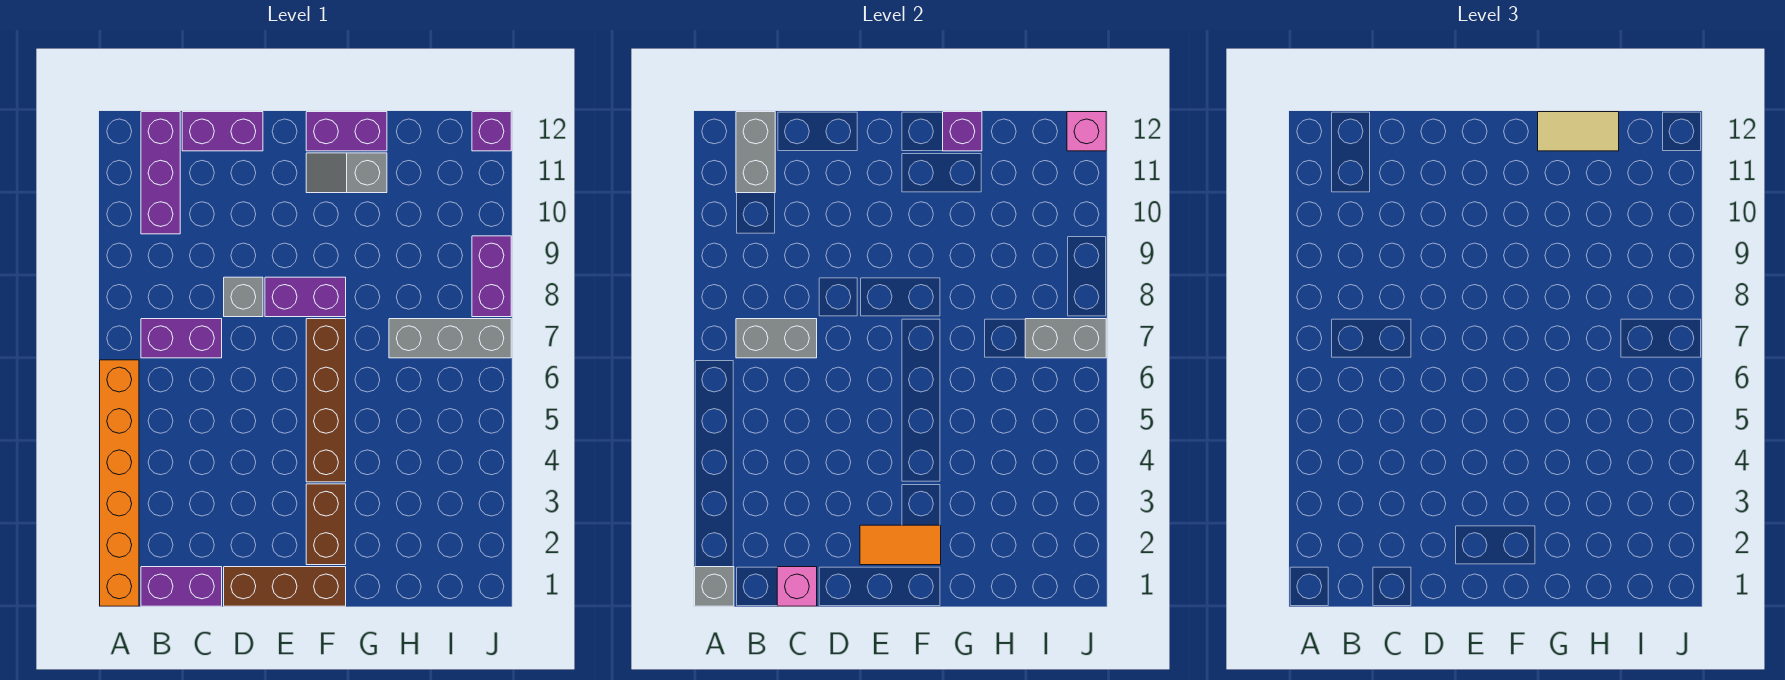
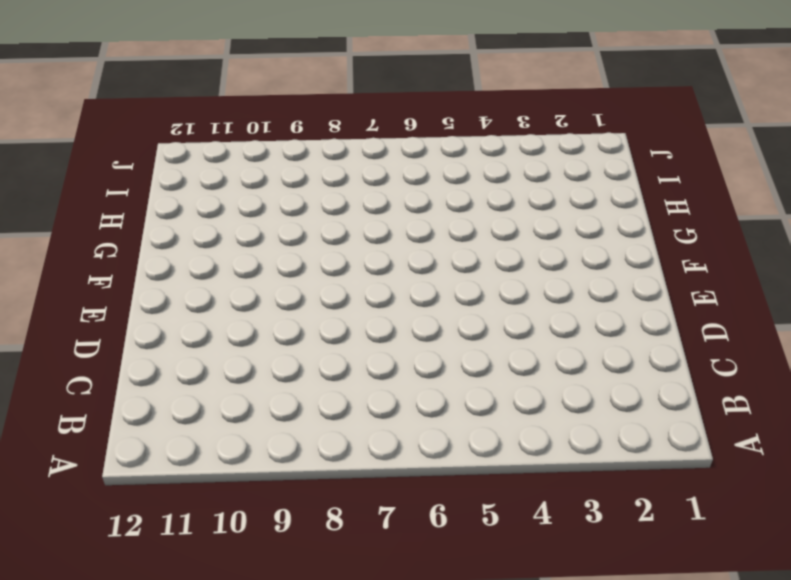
none -> orange brick A1:A6 level 1
none -> purple brick B1:C1 level 1
none -> purple brick B7:C7 level 1

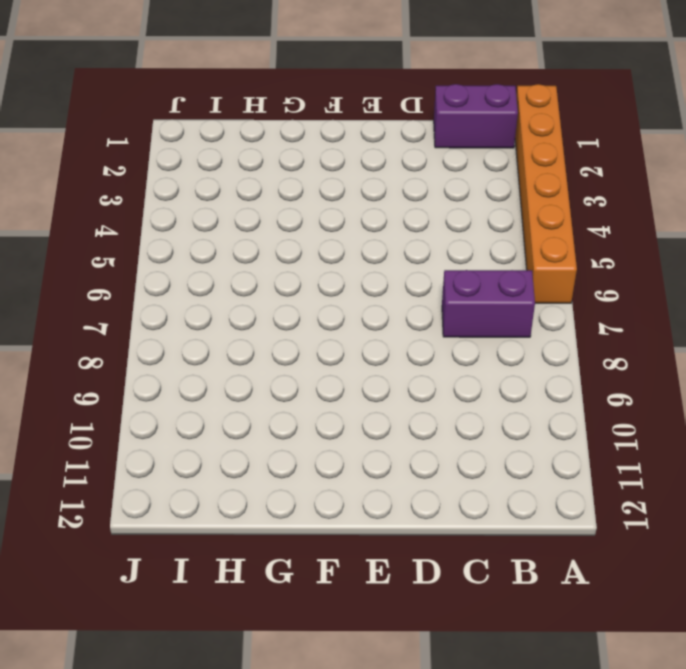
none -> purple brick B10:B12 level 1
none -> purple brick C12:D12 level 1
none -> brown brick D1:F1 level 1

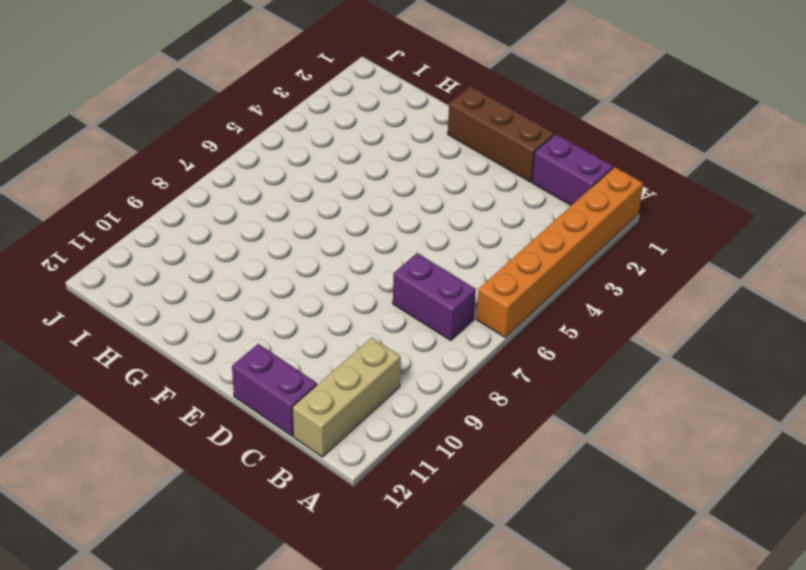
tan brick B10:B12 level 1 -> purple brick B10:B12 level 1
none -> grey brick D8 level 1
none -> purple brick E8:F8 level 1
none -> brown brick F2:F3 level 1

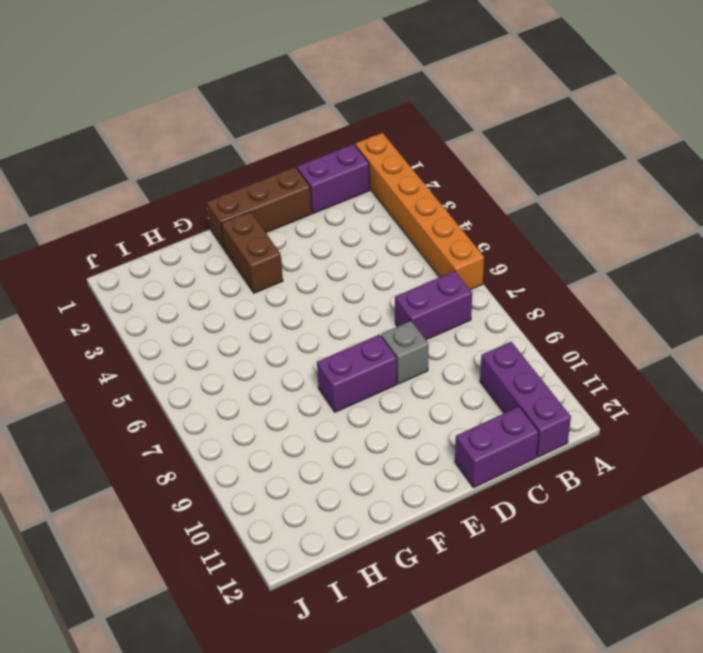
none -> brown brick F4:F7 level 1
none -> grey slope F11:G11 level 1 top G
none -> purple brick F12:G12 level 1

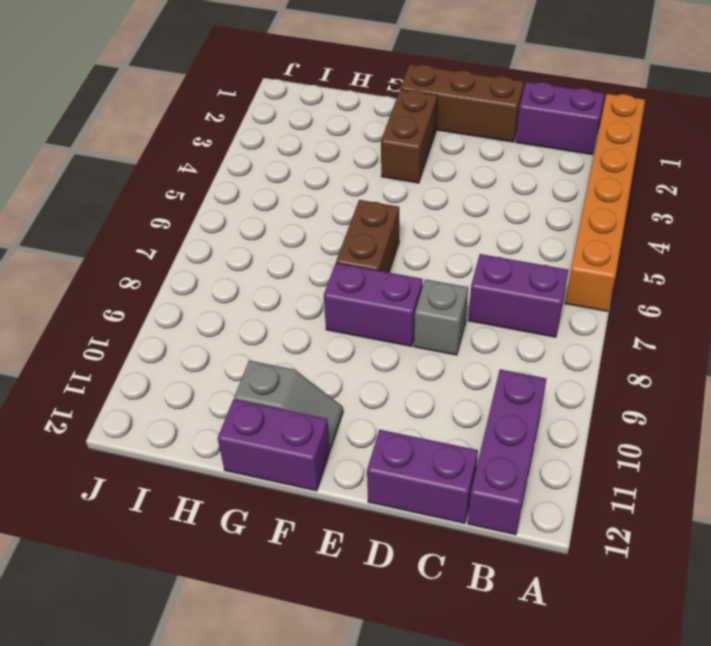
brown brick F6:F7 level 1 -> brown brick F4:F7 level 1
none -> grey brick H7:J7 level 1
none -> purple brick J8:J9 level 1
none -> purple brick J12 level 1

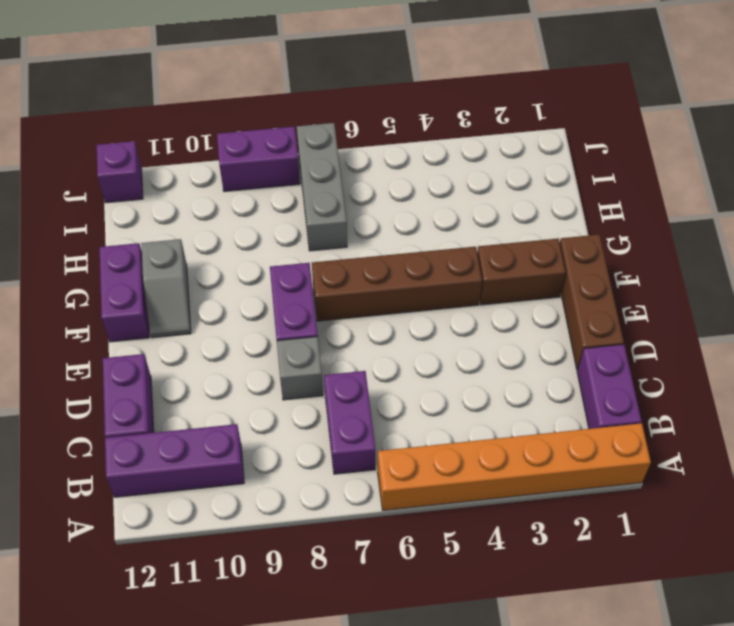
none -> grey brick A1 level 2
none -> grey brick B7:C7 level 2
none -> grey brick B11:B12 level 2

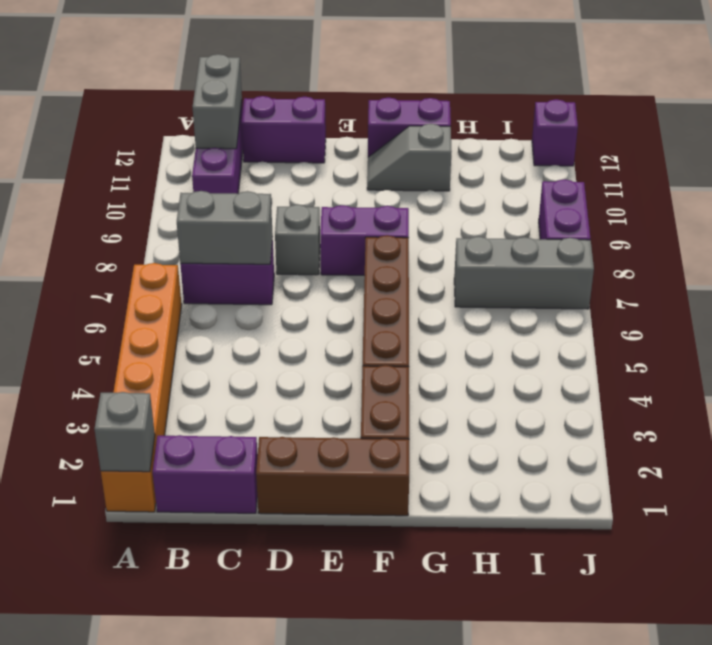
none -> pink brick C1 level 2
none -> orange tile E2:F2 level 2
none -> purple brick G12 level 2

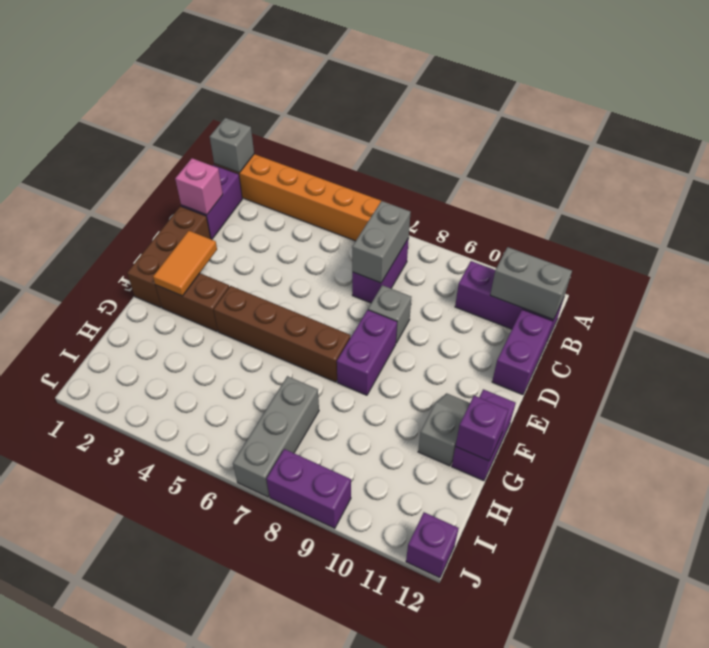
none -> grey brick I7:J7 level 2
none -> pink brick J12 level 2
none -> tan tile G12:H12 level 3

